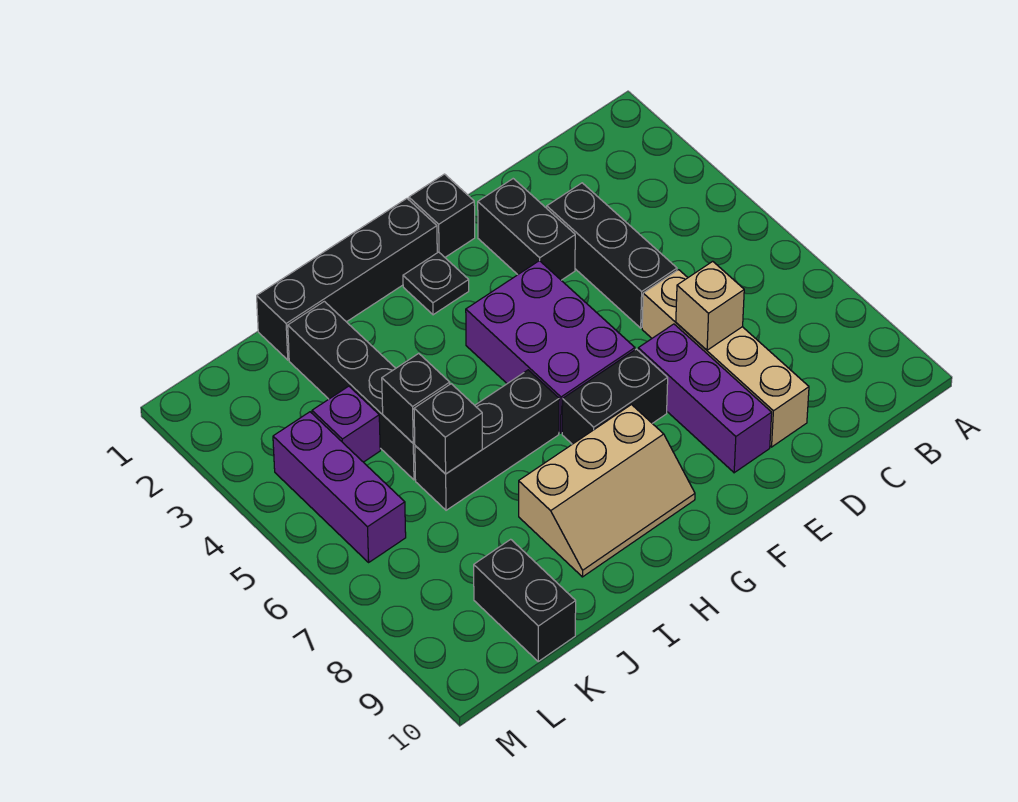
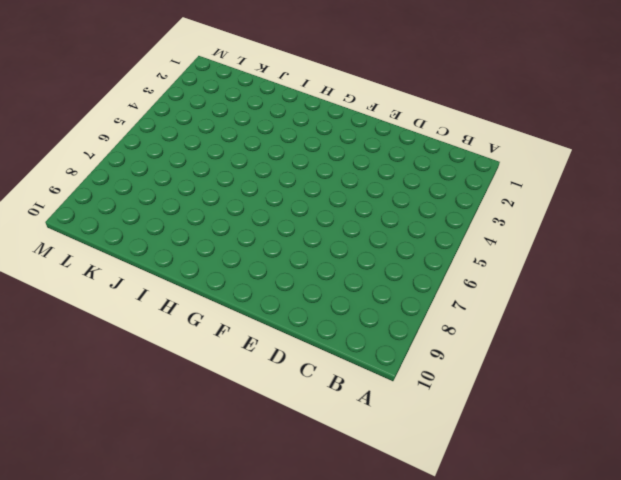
none -> black brick D3:D5 level 1
none -> tan brick D6:D9 level 1
none -> black brick E2:E3 level 1

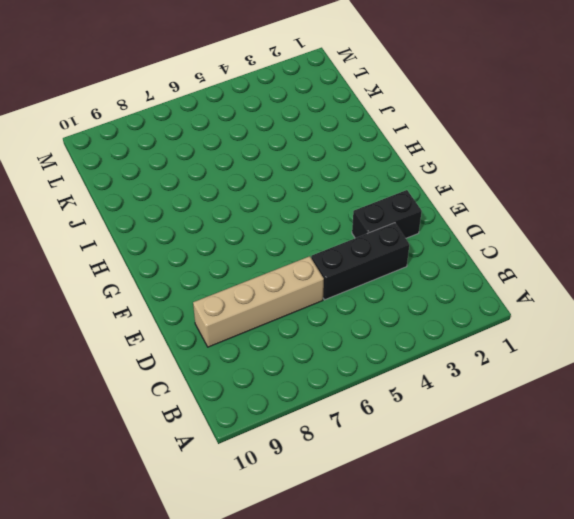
none -> purple brick E7:E9 level 1
none -> black brick F1 level 1
none -> purple brick F4:G6 level 1

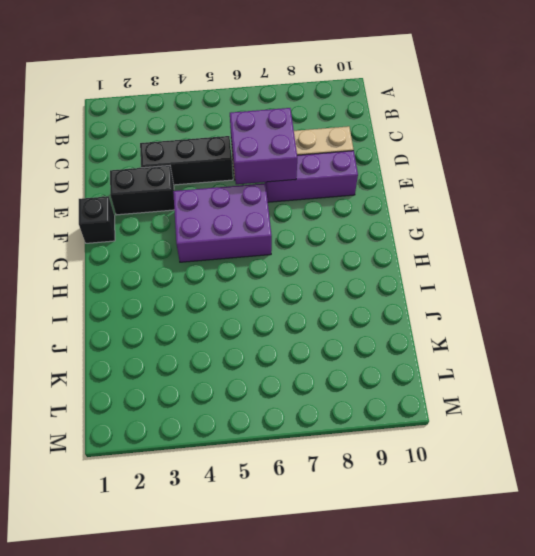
purple brick D6:E7 level 2 -> tan brick D7 level 2
none -> black brick F7:G7 level 1
none -> black brick G1:J1 level 1
none -> black plate G2 level 1

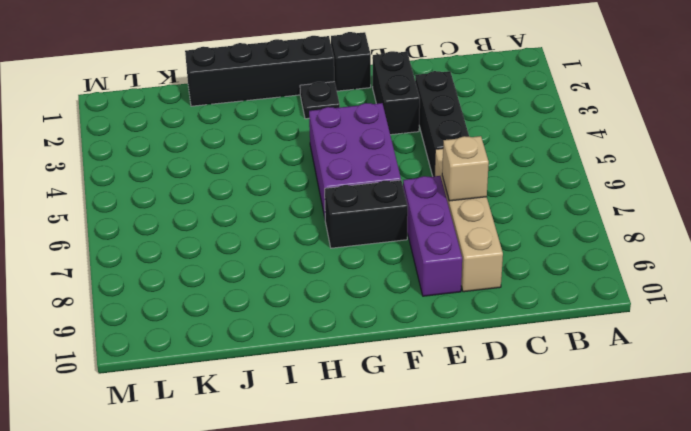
none -> tan slope G8:I9 level 1 top 8
none -> black brick H6:J6 level 1
none -> black brick J2:J5 level 1

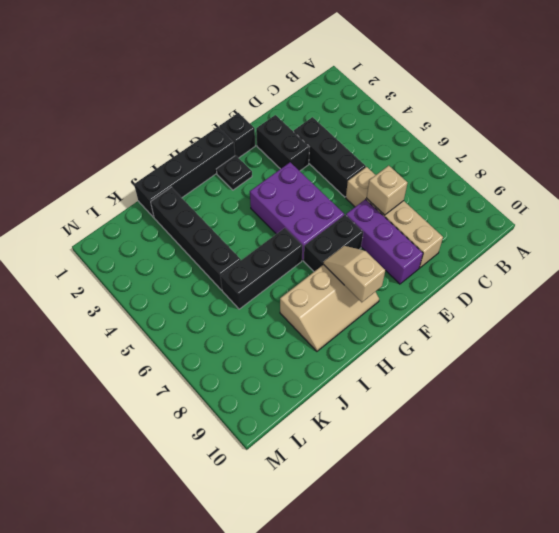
tan slope G8:G9 level 2 top 9 -> none
none -> purple brick K4 level 1
none -> black brick K9:K10 level 1
none -> purple brick L4:L6 level 1

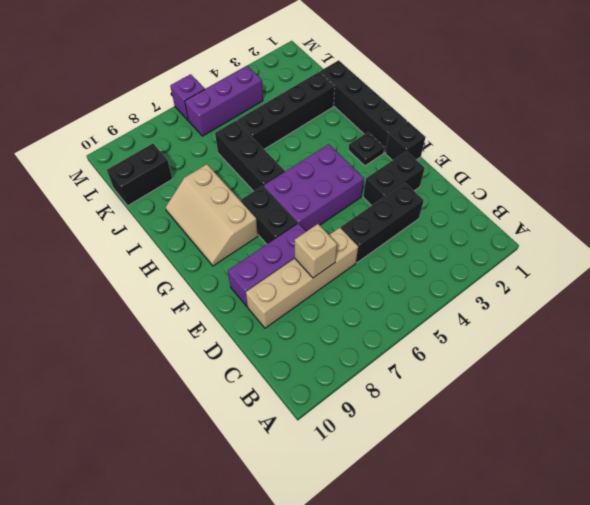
purple brick M6 level 1 -> purple brick K4 level 1
none -> black brick J5 level 2
none -> black brick J6 level 2

